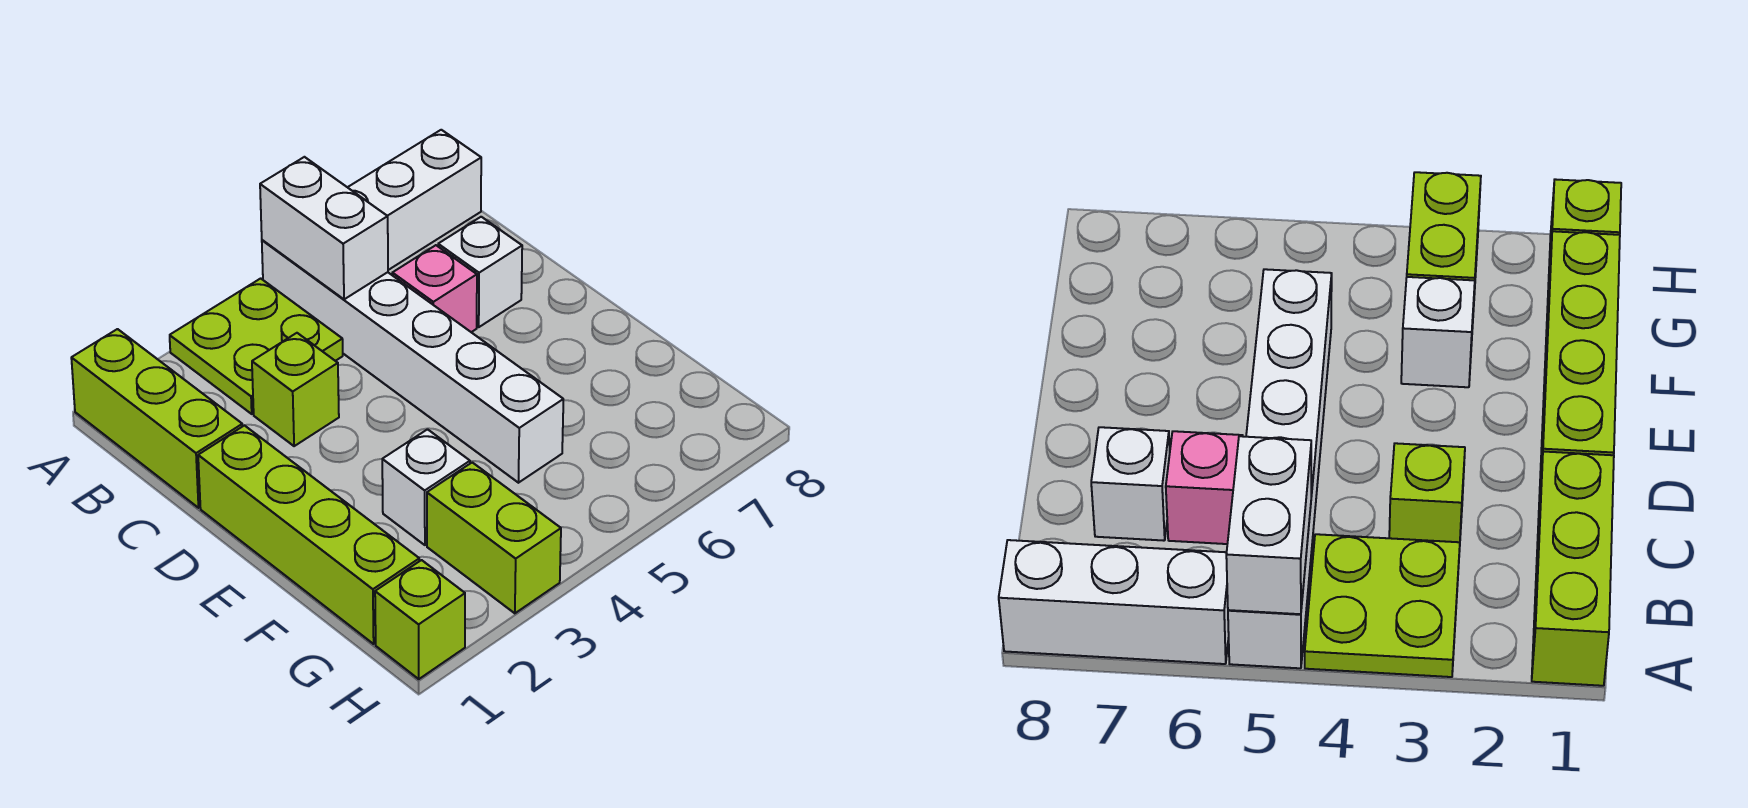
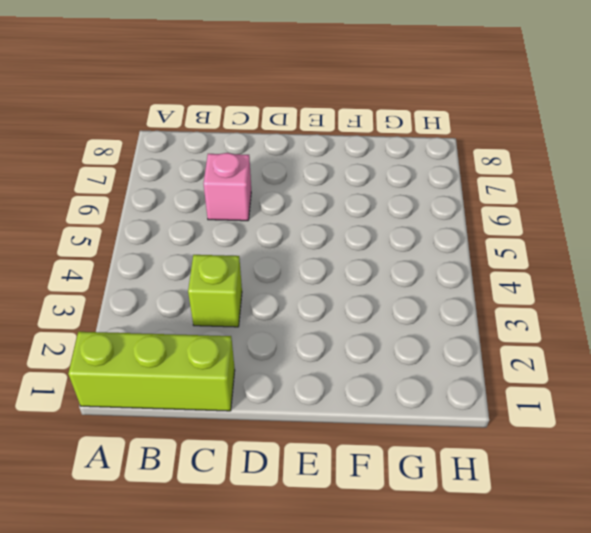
none -> lime plate A3:B4 level 1
none -> white brick A5:F5 level 1
none -> white brick A6:A8 level 1

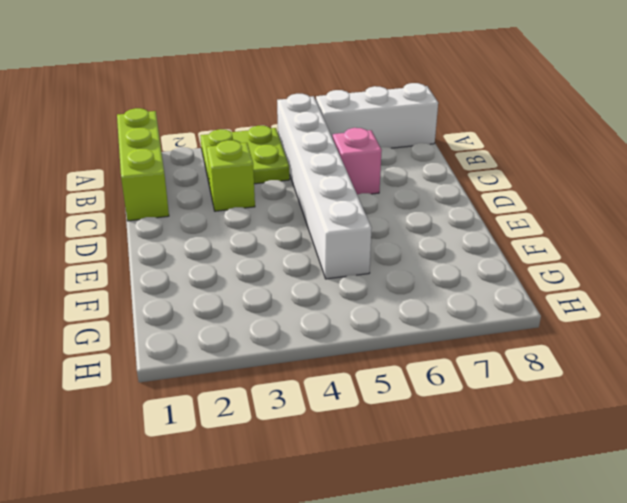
none -> white brick C7 level 1
none -> lime brick D1:G1 level 1
none -> white brick F3 level 1

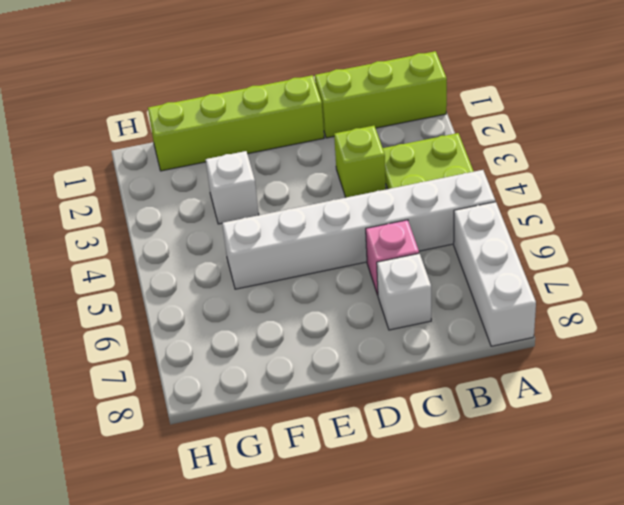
none -> lime brick G3:H3 level 1
none -> lime brick H1 level 1
none -> white brick A5:B5 level 2

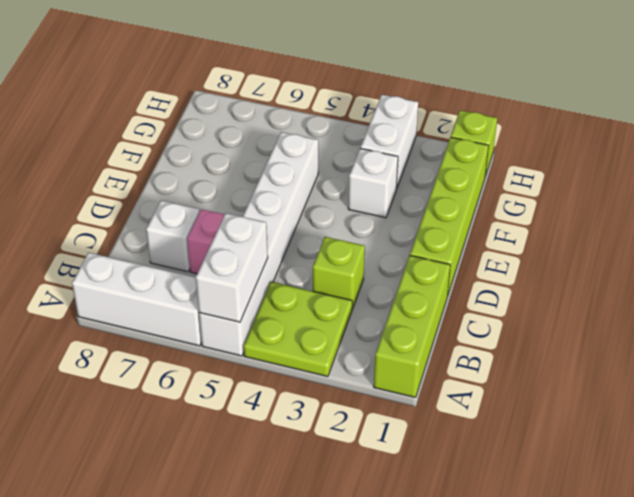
white brick G3:H3 level 1 -> lime brick G3:H3 level 1

